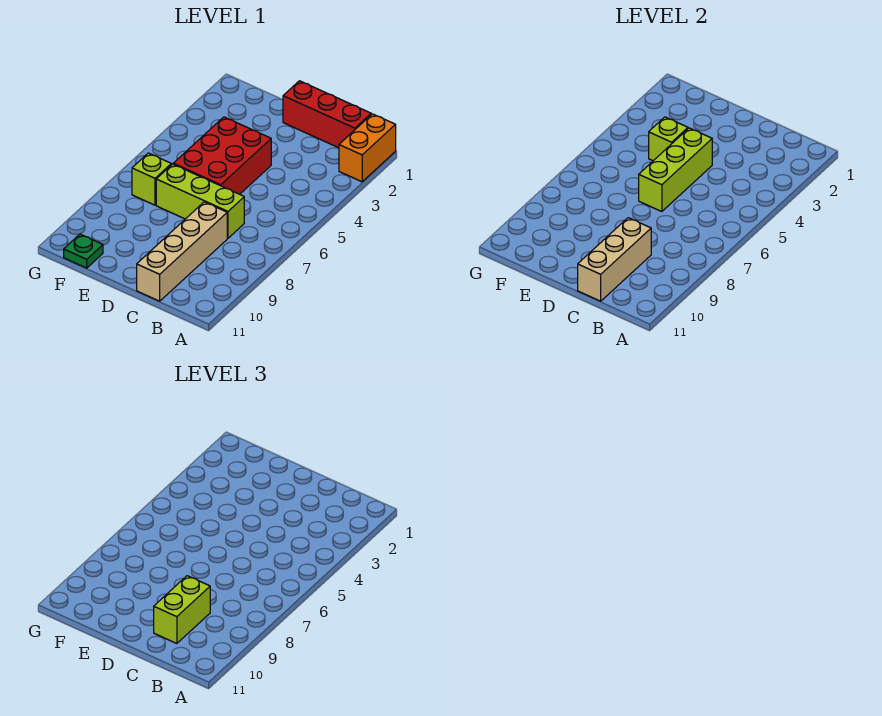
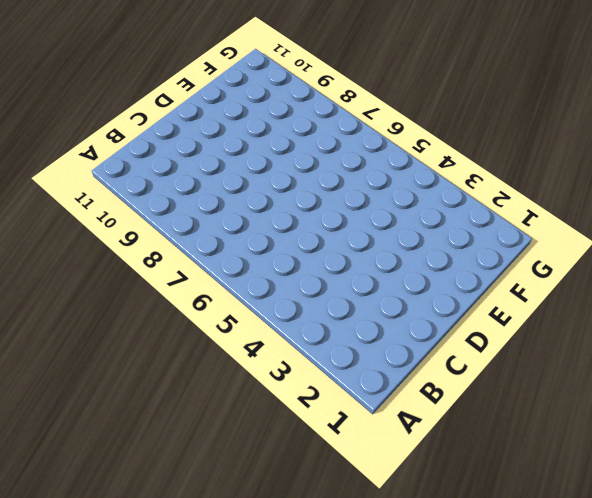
none -> orange brick A1:A2 level 1
none -> red brick B1:D1 level 1

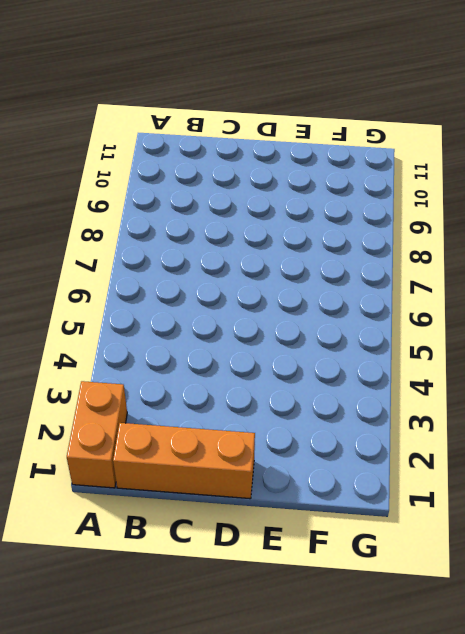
orange brick B1:D1 level 1 -> red brick B1:D1 level 1
none -> lime brick C7:E7 level 1
none -> tan brick C8:C11 level 1

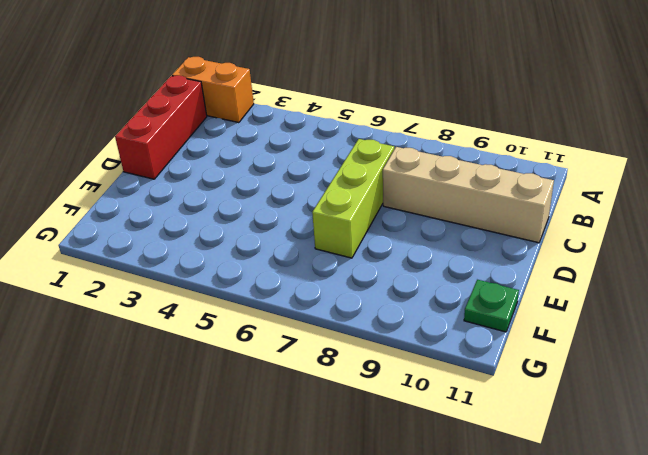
none -> red brick D4:E6 level 1
none -> lime brick F7 level 1

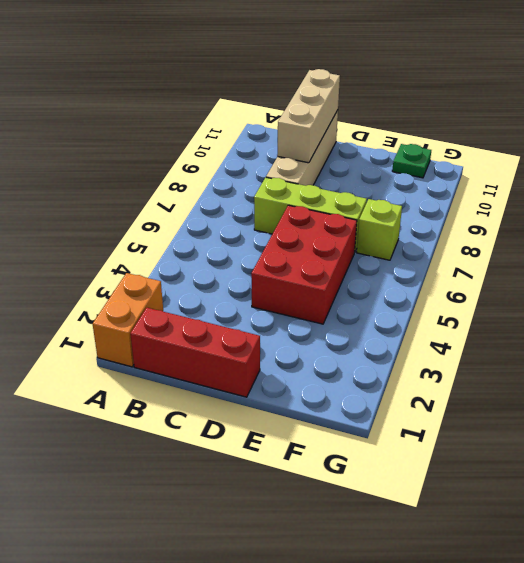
none -> lime brick D4:D6 level 2
none -> lime brick E4 level 2

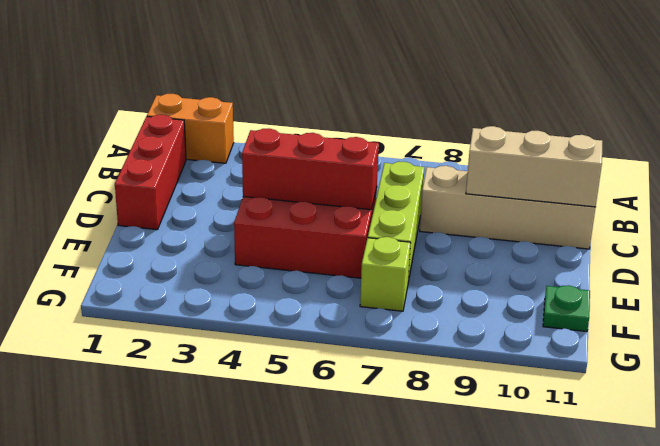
red brick D4:D6 level 2 -> lime brick D4:D6 level 2
none -> lime brick E4 level 2
none -> lime brick C9:C10 level 3

